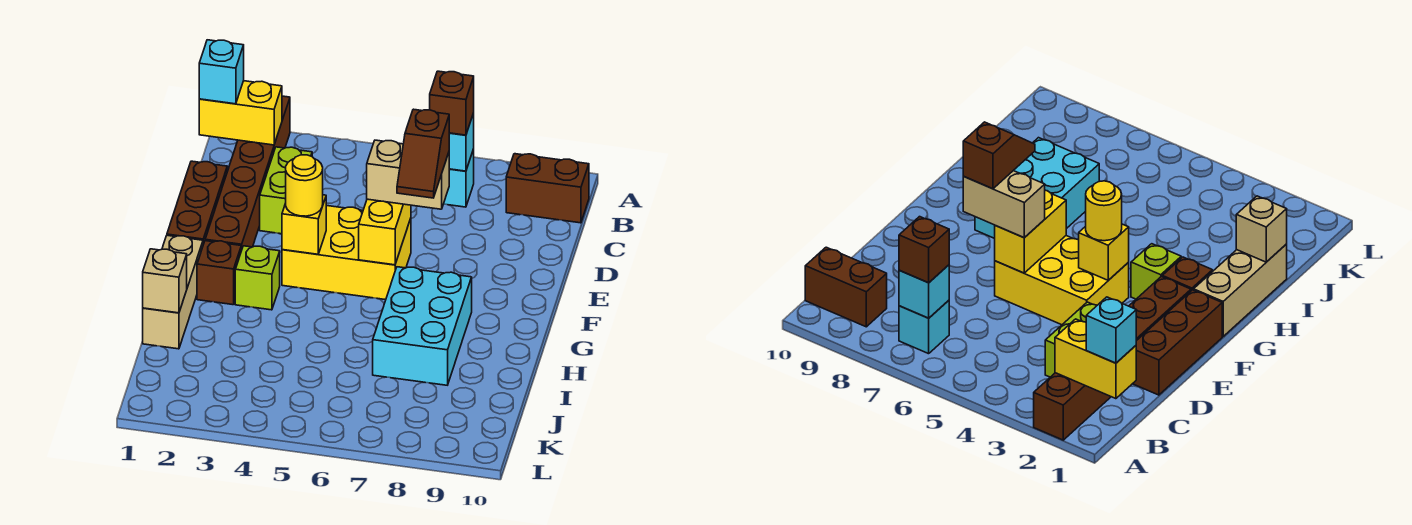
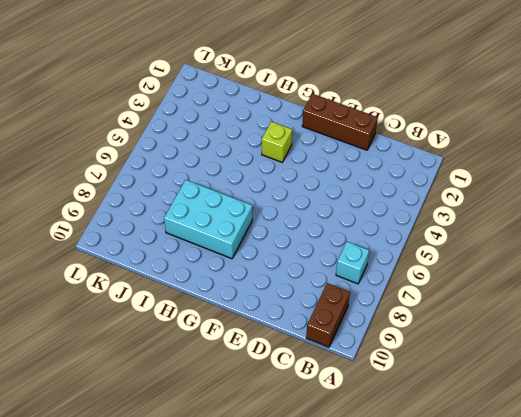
none -> brown brick A2:F2 level 1
none -> lime brick C3:D3 level 1
none -> yellow brick E4:F6 level 1

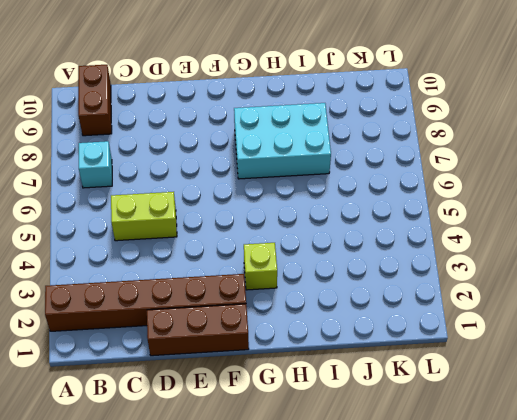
lime brick C5:D5 level 1 -> lime brick C3:D3 level 1
none -> yellow brick E4:F6 level 1
none -> tan brick G1:I1 level 1
none -> brown brick G2 level 1

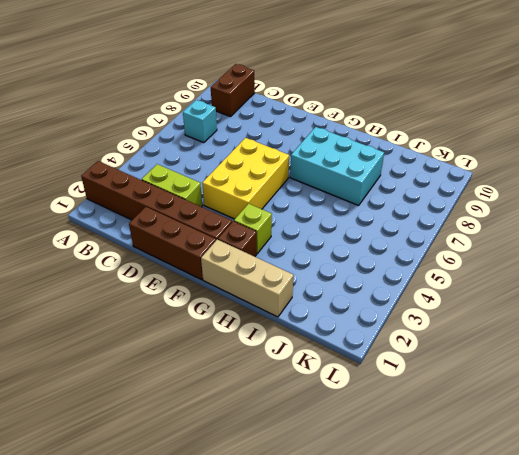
none -> yellow brick B1:B2 level 2
none -> cyan brick B7 level 2
none -> yellow brick E6:F6 level 2

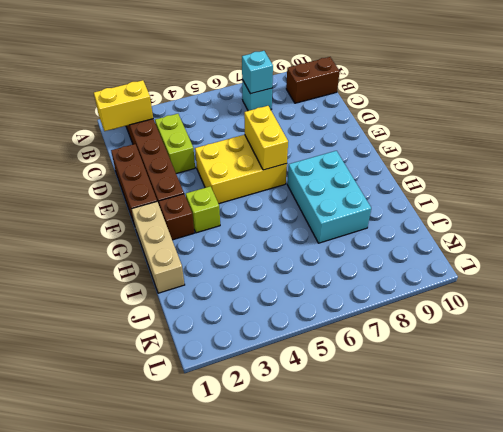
none -> yellow brick F4 level 2
none -> tan brick I1 level 2
none -> cyan brick B1 level 3

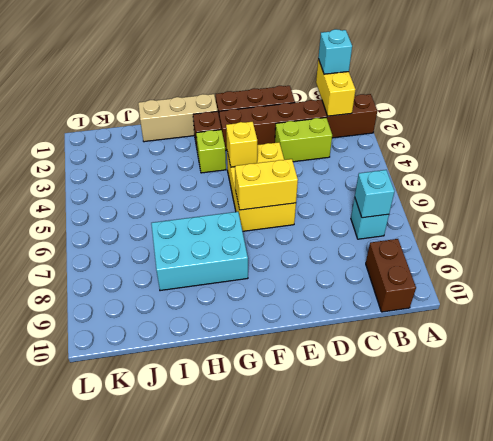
none -> tan brick I1 level 2
none -> brown brick B7 level 3
none -> tan brick E6:E7 level 3

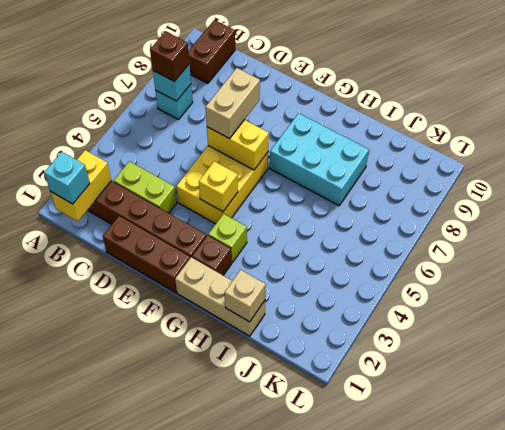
none -> yellow round brick F4 level 3
none -> brown slope E7:F7 level 4 top E

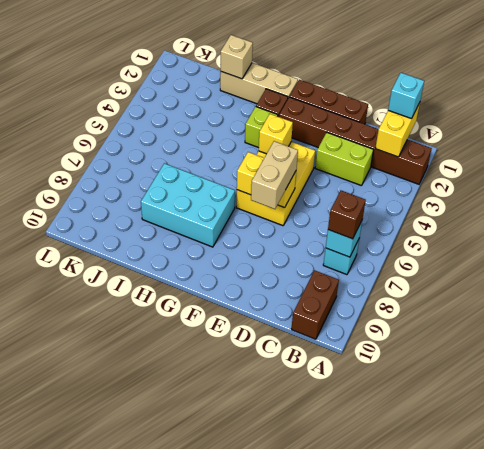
none -> yellow round brick F4 level 3
none -> brown slope E7:F7 level 4 top E

